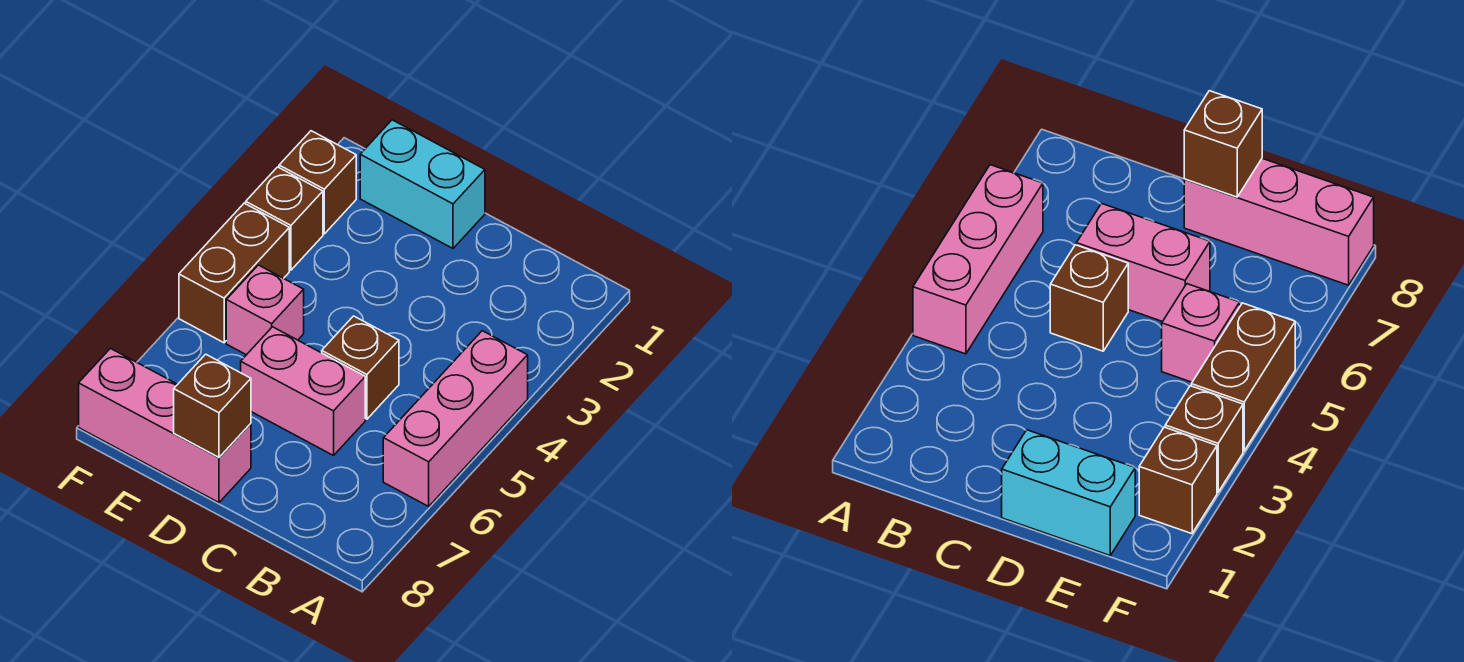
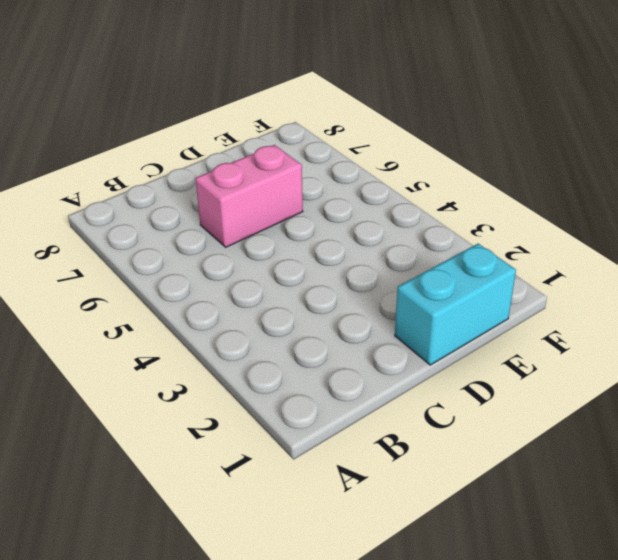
none -> pink brick A4:A6 level 1
none -> brown brick C5 level 1

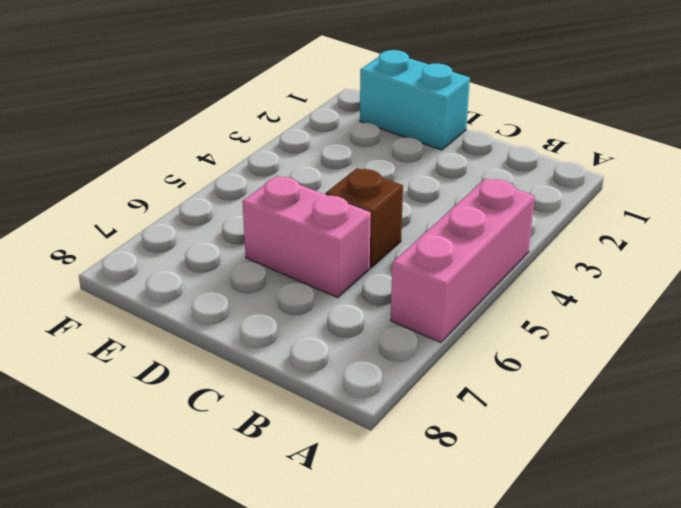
none -> pink brick D8:F8 level 1
none -> pink brick E5 level 1

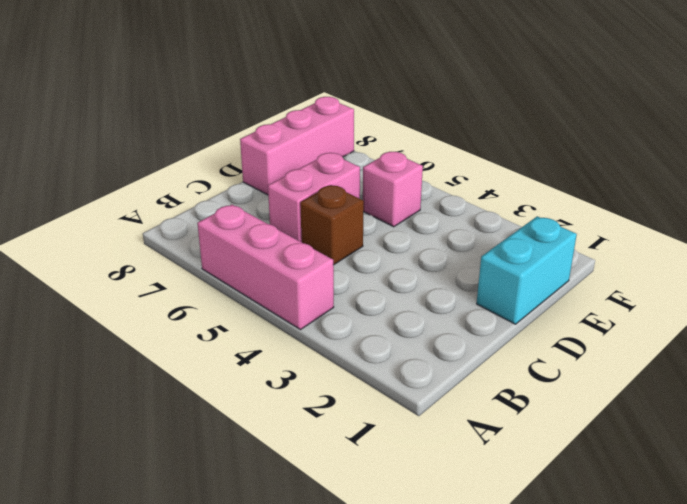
none -> brown brick F2 level 1
none -> brown brick F3 level 1

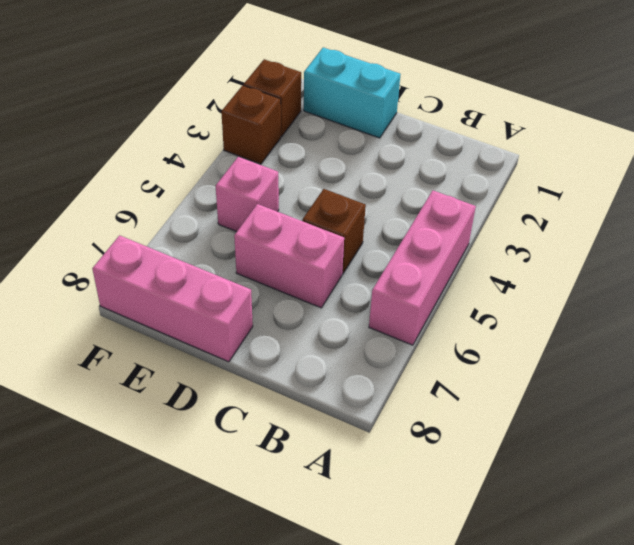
none -> brown brick F4:F5 level 1
none -> brown brick D8 level 2

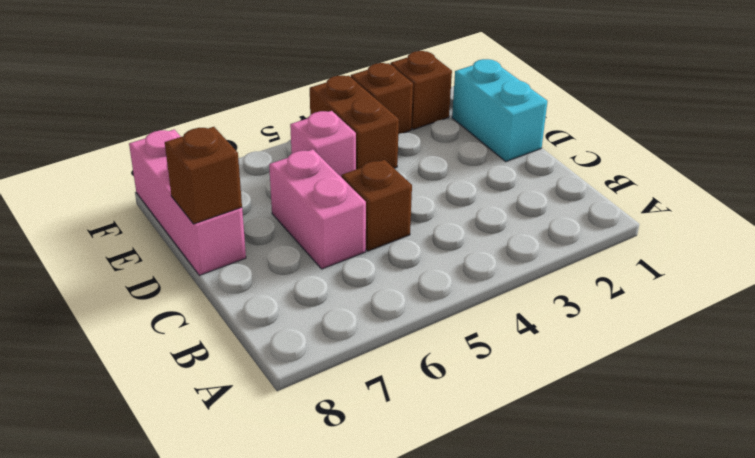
brown brick E4:F4 level 1 -> brown brick F4:F5 level 1
none -> pink brick A4:A6 level 1

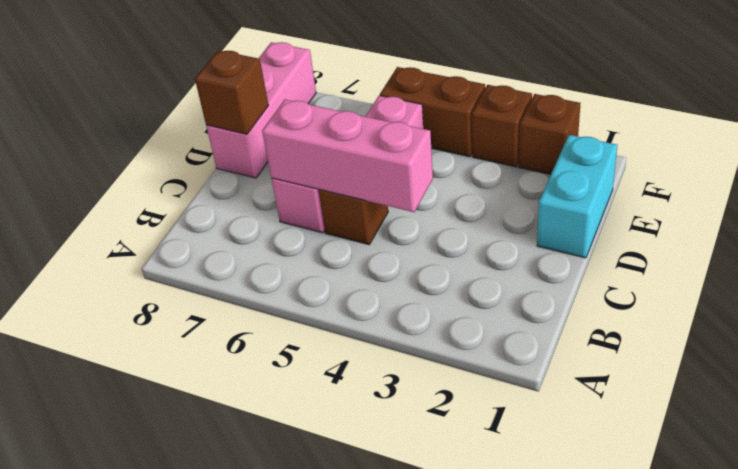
pink brick C4:C6 level 2 -> pink brick A4:A6 level 1

